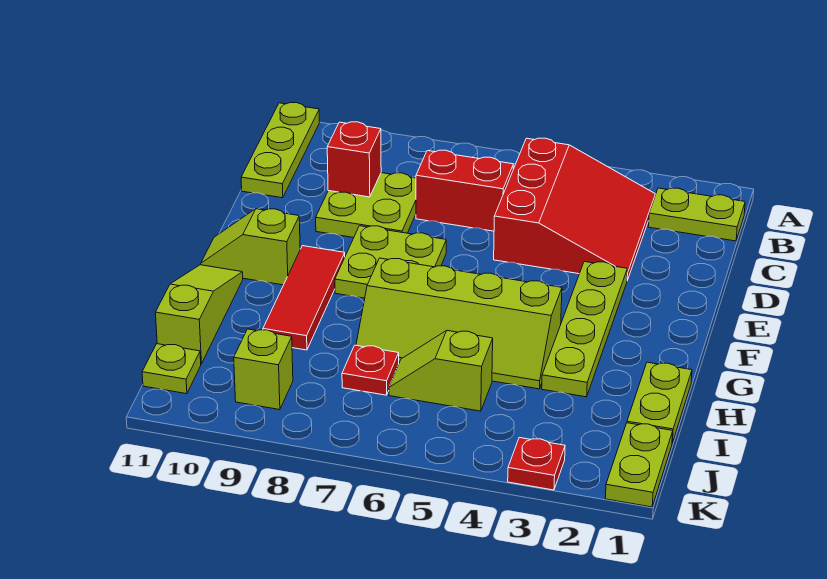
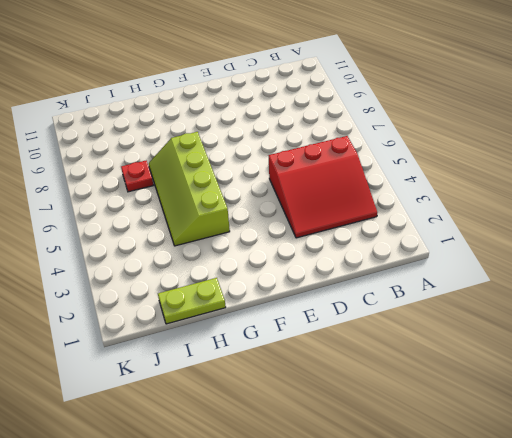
none -> lime plate A11:C11 level 1
none -> lime plate B1:B2 level 1
none -> red brick C6:C7 level 1

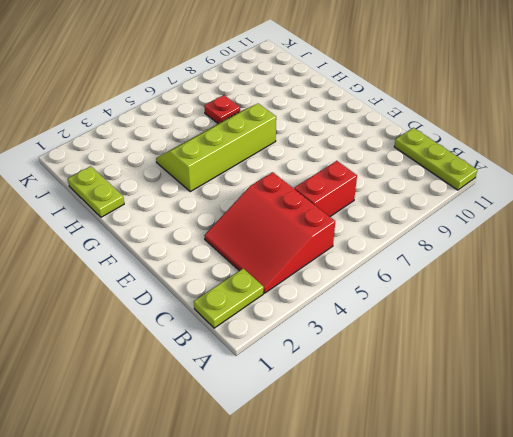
none -> lime plate C8:D9 level 1
none -> lime plate E3:H3 level 1
none -> lime plate E7:F8 level 1

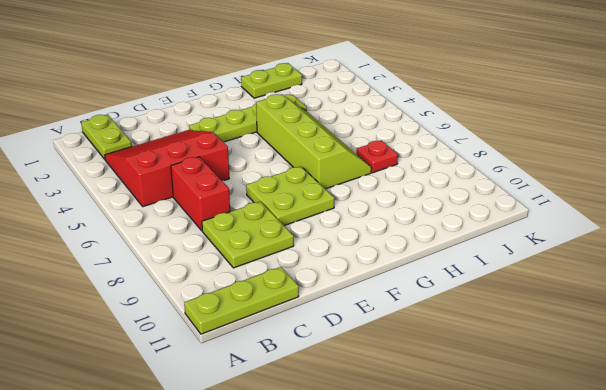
none -> red tile F9:H9 level 1
none -> lime slope F10:F11 level 1 top 10
none -> lime slope G11:I11 level 1 top I

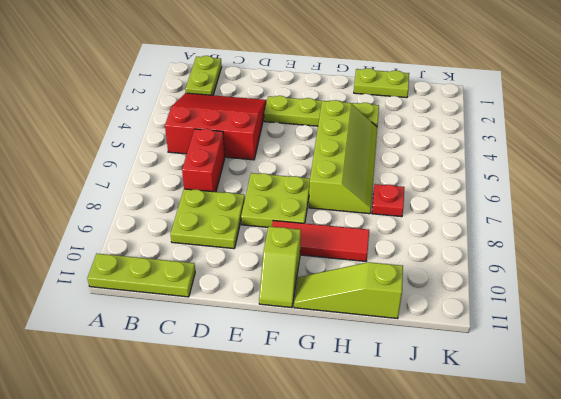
none -> lime slope I5:I6 level 1 top 5
none -> lime plate J1:K1 level 1
none -> lime brick J9 level 1

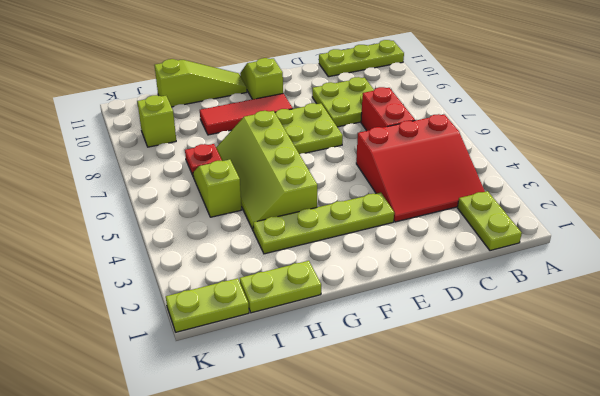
none -> lime plate J11 level 1
none -> red plate K3 level 1
none -> red brick C9 level 2

